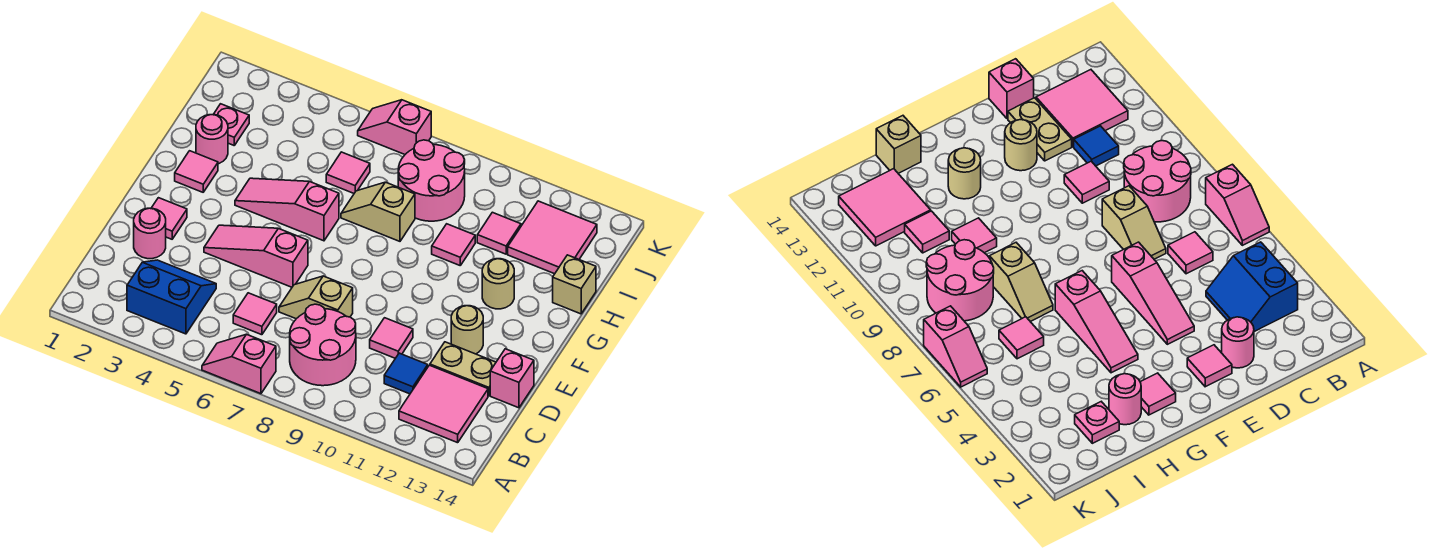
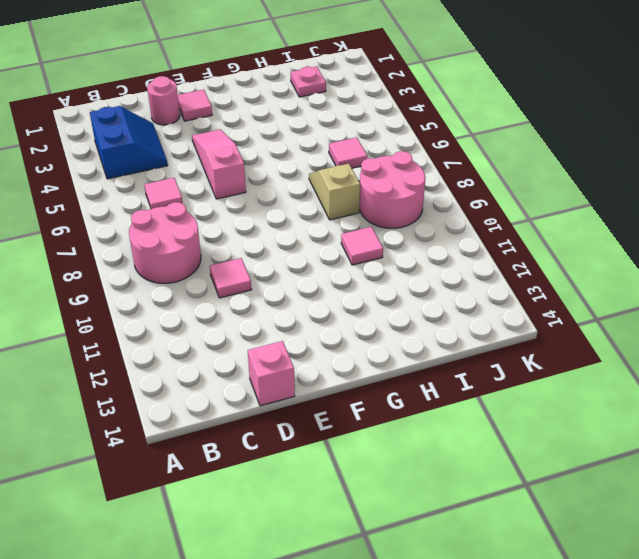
none -> pink slope A6:A7 level 1 top 7
none -> pink tile B12:C13 level 1
none -> blue tile C11 level 1

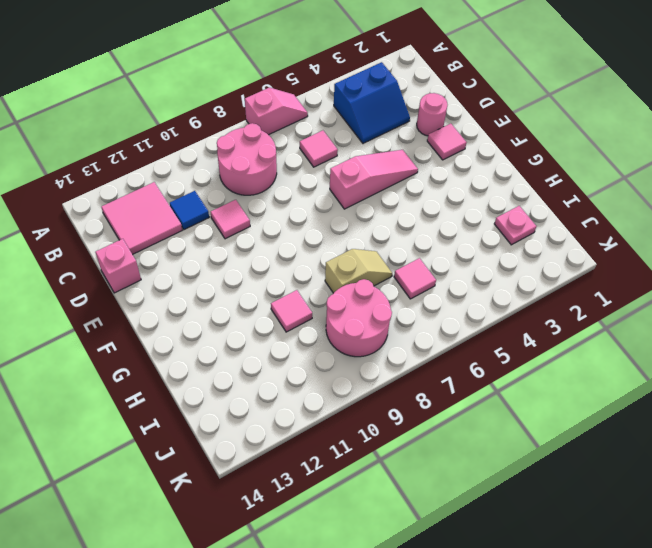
none -> tan slope D7:D8 level 1 top 8
none -> tan plate D12:D13 level 1
none -> tan round brick E12 level 1

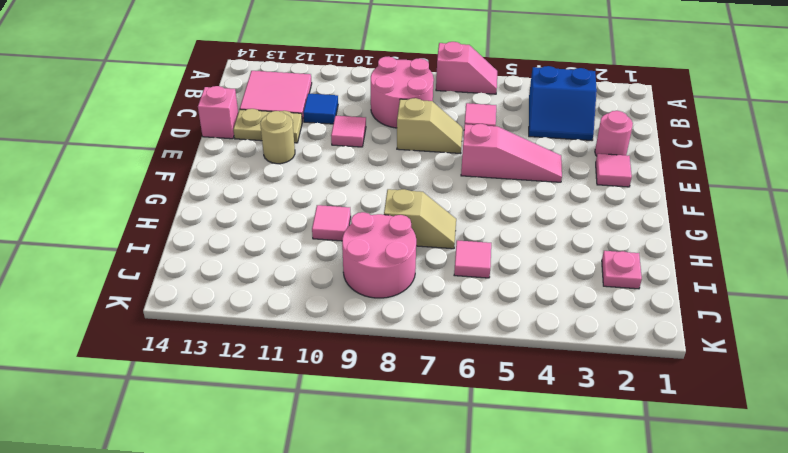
none -> pink tile G2 level 1
none -> pink slope G4:G6 level 1 top 6
none -> tan round brick G12 level 1

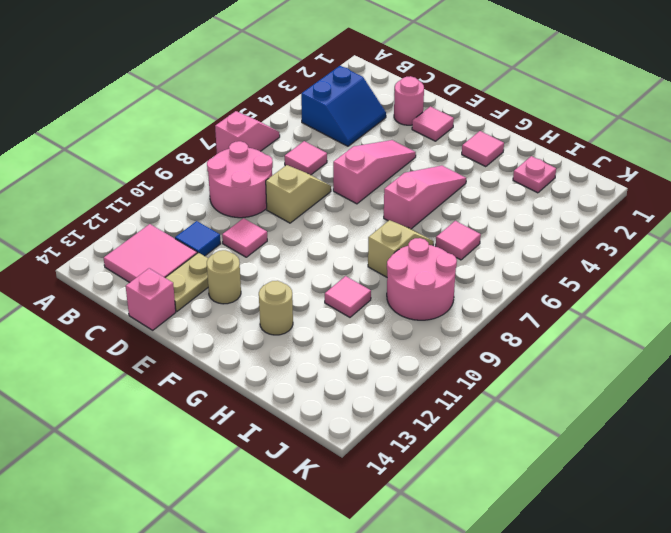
none -> pink round brick H2 level 1
none -> tan brick H14 level 1
none -> pink tile I11 level 1

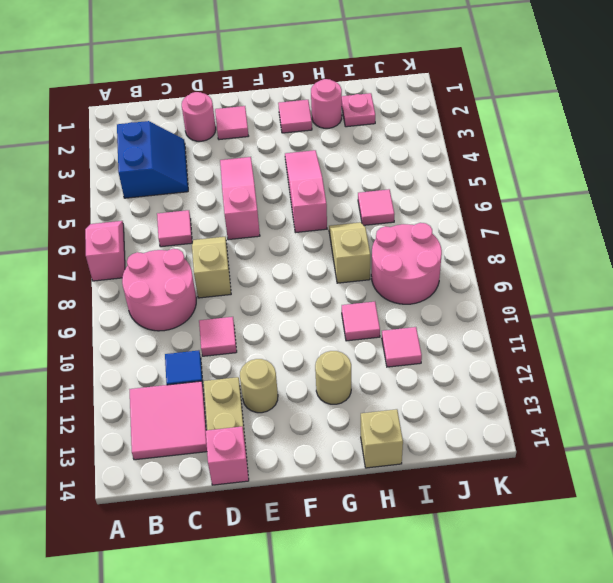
none -> pink tile I12:J13 level 1
none -> pink slope K6:K7 level 1 top 7

